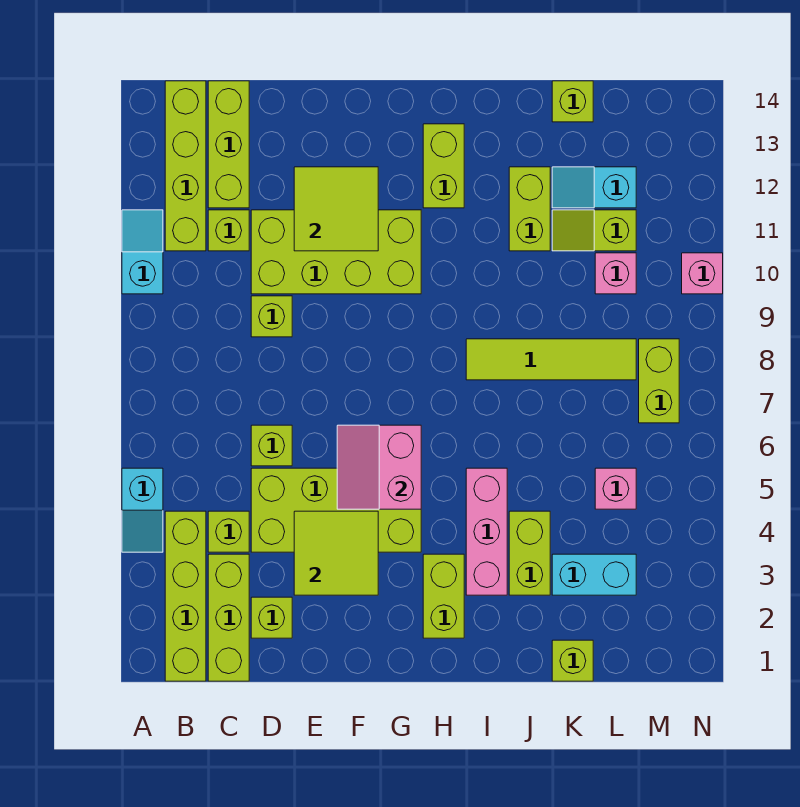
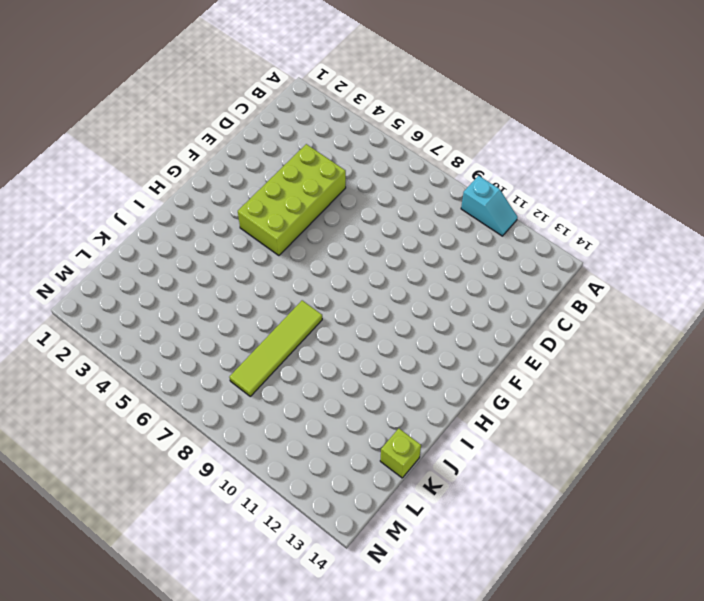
none -> cyan slope A4:A5 level 1 top 5
none -> lime brick B1:B4 level 1
none -> lime brick B11:B14 level 1
none -> lime brick C1:C3 level 1

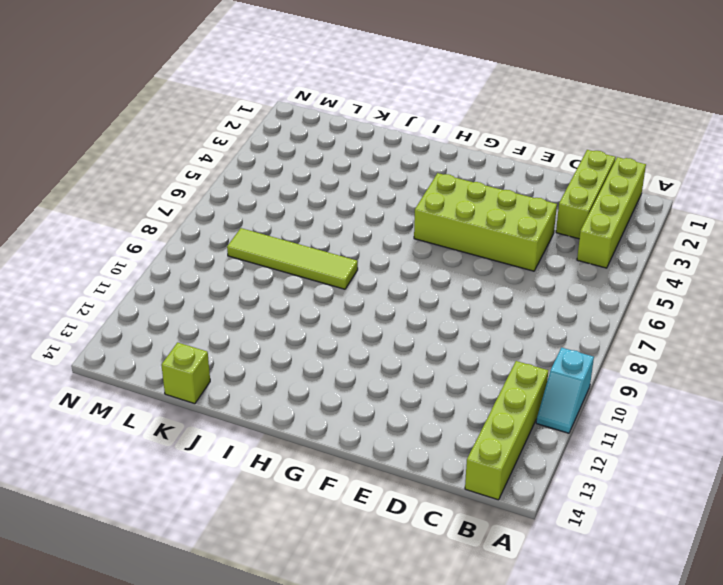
none -> cyan slope A4:A5 level 1 top 5
none -> lime brick C4 level 1
none -> lime brick C11 level 1
none -> lime brick C12:C14 level 1

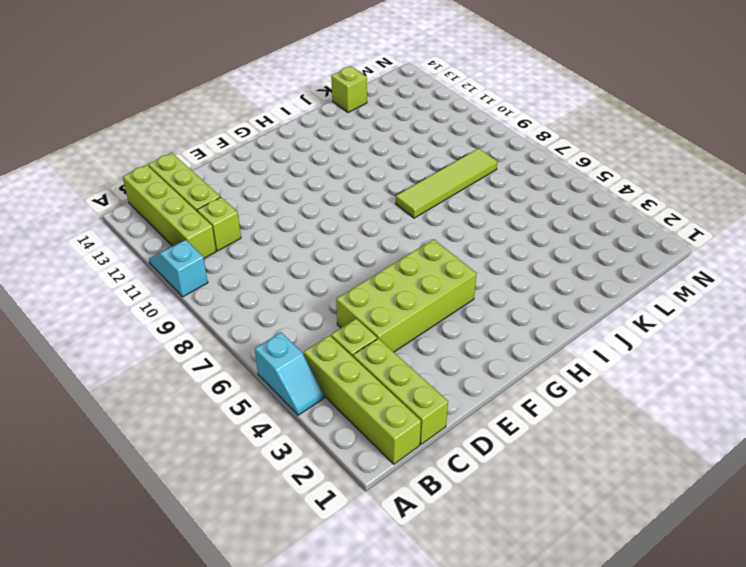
none -> lime brick D2 level 1
none -> lime brick D6 level 1
none -> lime brick D9 level 1
none -> lime brick D10:G11 level 1

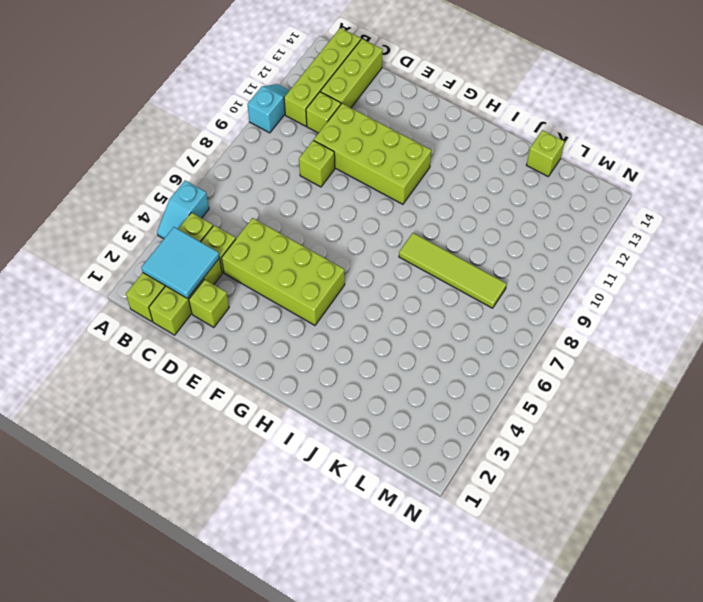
cyan tile B2:C3 level 2 -> none
none -> lime brick D6 level 1
none -> lime brick H2:H3 level 1
none -> lime brick H12:H13 level 1
none -> pink brick I3:I5 level 1

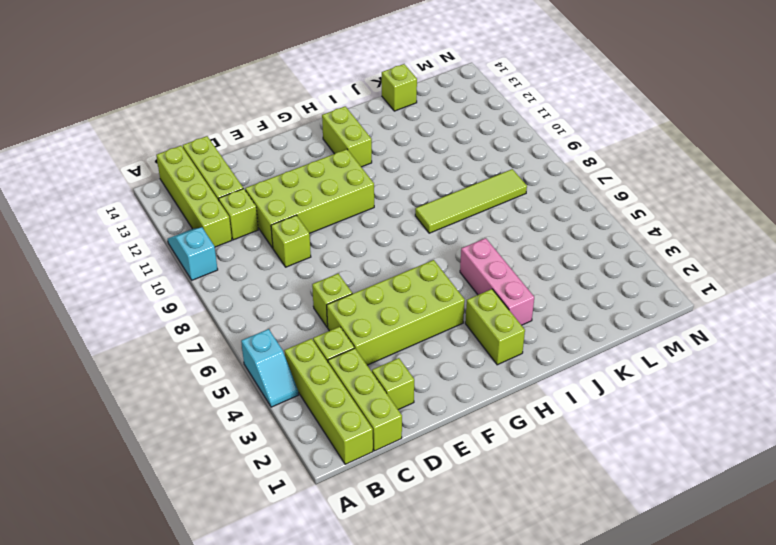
none -> lime brick J3:J4 level 1
none -> lime brick J11:J12 level 1
none -> lime brick K1 level 1
none -> cyan brick K3:L3 level 1

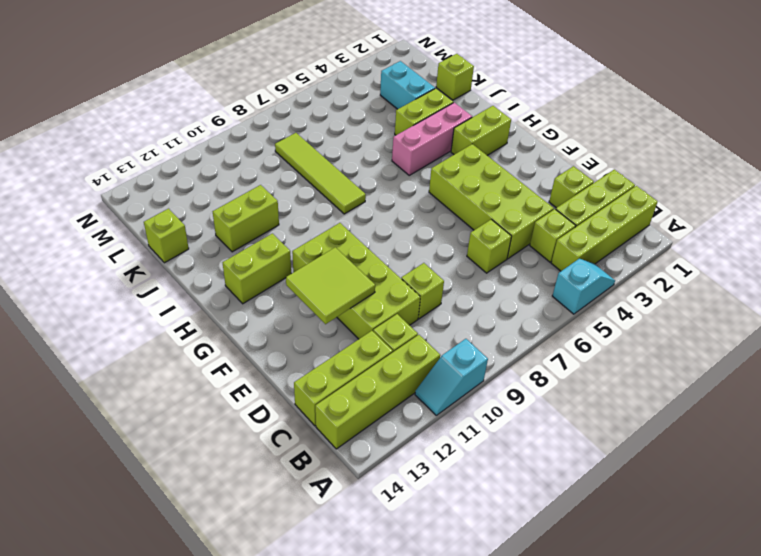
none -> lime slope K11:L11 level 1 top L
none -> cyan slope K12:L12 level 1 top L
none -> pink brick L5 level 1
none -> pink brick L10 level 1

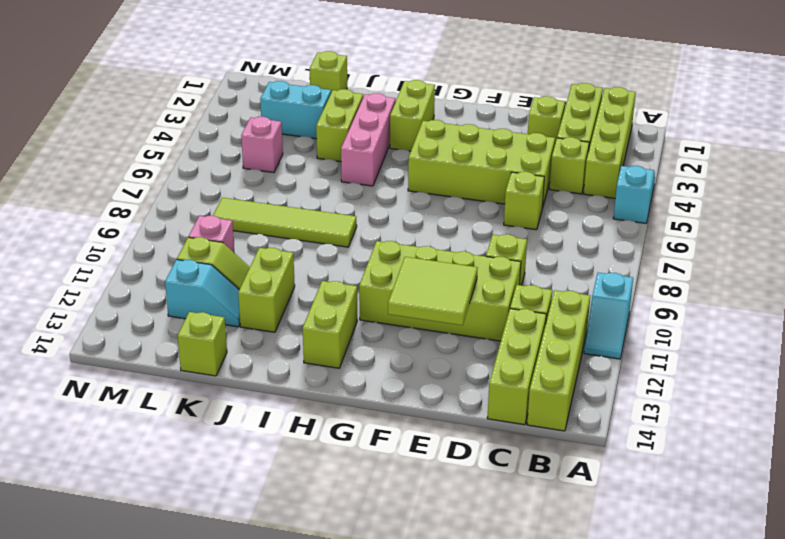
none -> lime brick M7:M8 level 1
none -> pink brick N10 level 1
none -> lime tile E3:F4 level 2
none -> pink slope F5:G6 level 2 top G

